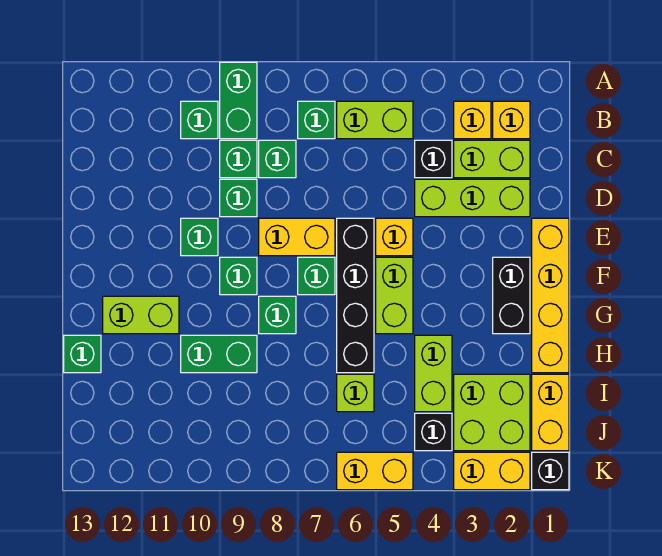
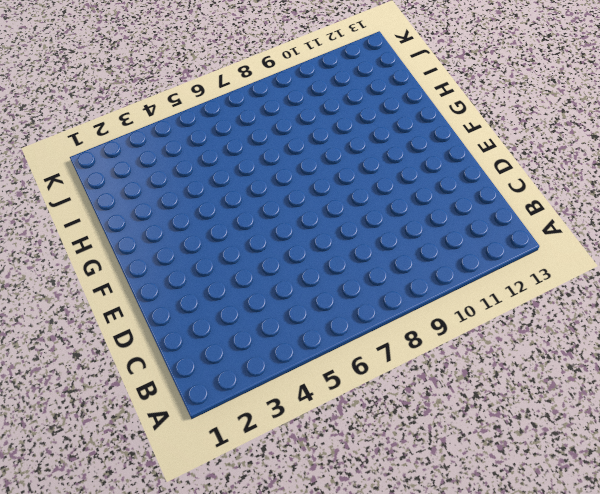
none -> green brick A9:B9 level 1
none -> yellow brick B2 level 1
none -> yellow brick B3 level 1
none -> lime brick B5:B6 level 1

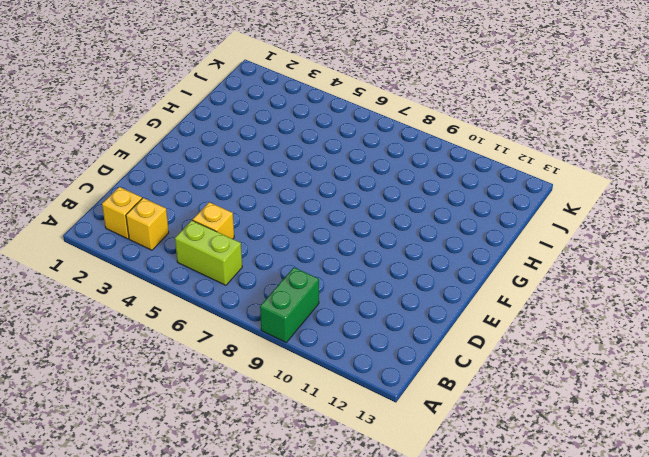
yellow brick C5 level 1 -> yellow brick E5 level 1
none -> green brick B7 level 1
none -> green brick B10 level 1
none -> lime brick C2:C3 level 1
none -> black brick C4 level 1

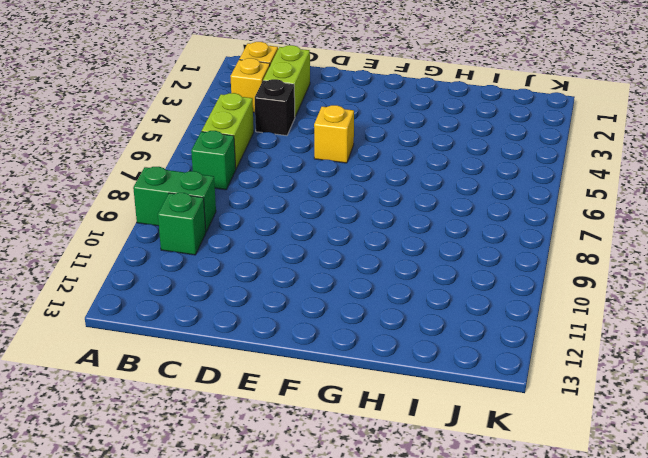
none -> green brick C8 level 1
none -> green brick C9 level 1
none -> lime brick D2:D4 level 1
none -> green brick D9 level 1

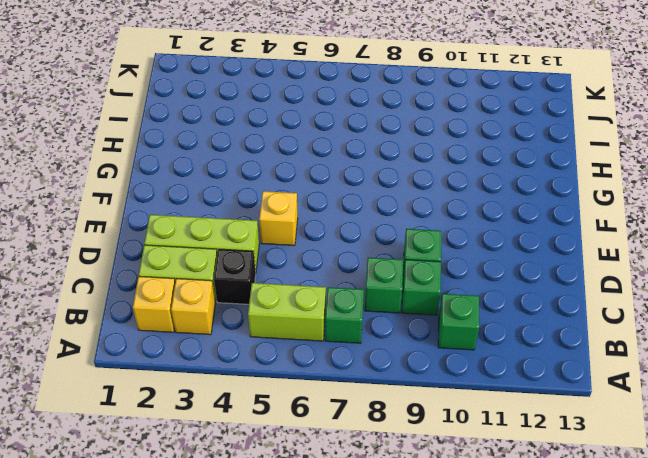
none -> green brick A9:B9 level 1
none -> yellow brick E1:H1 level 1
none -> black brick E6:H6 level 1
none -> yellow brick E7:E8 level 1

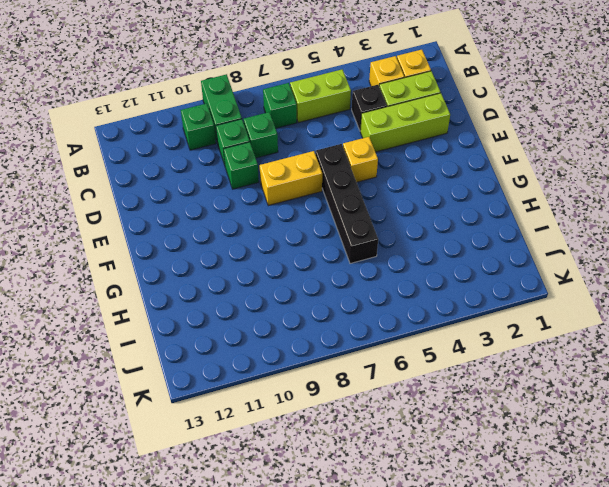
none -> yellow brick E1:H1 level 1
none -> green brick E10 level 1
none -> black brick F2:G2 level 1
none -> lime brick F5:G5 level 1

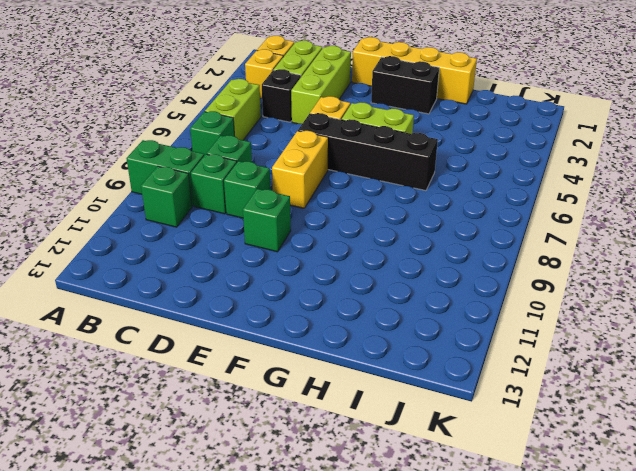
none -> green brick F7 level 1
none -> green brick F9 level 1
none -> green brick G8 level 1
none -> lime brick G11:G12 level 1

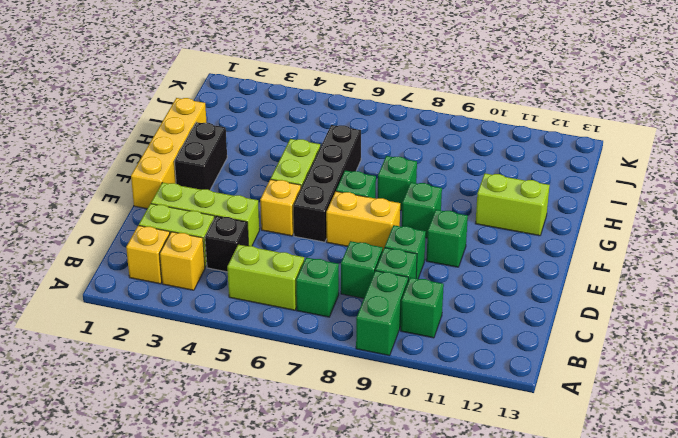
none -> lime brick H4:I4 level 1
none -> green brick H9:H10 level 1
none -> green brick H13 level 1
none -> yellow brick I1:J1 level 1

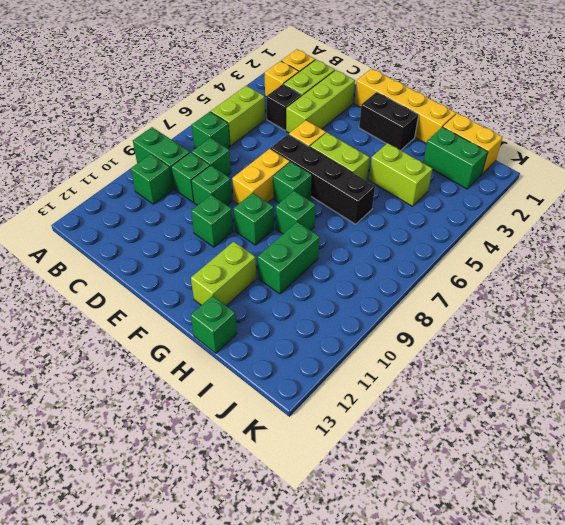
green brick I2:J2 level 1 -> lime brick I2:J3 level 1
none -> lime brick I6 level 1
none -> black brick J4 level 1
none -> black brick K1 level 1
none -> yellow brick K2:K3 level 1

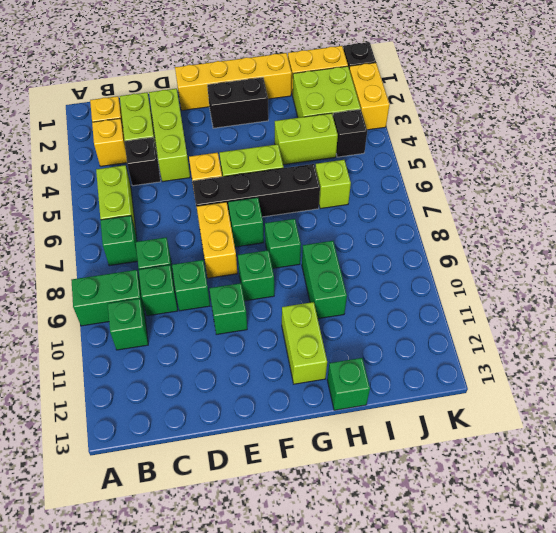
none -> yellow brick K5:K6 level 1

